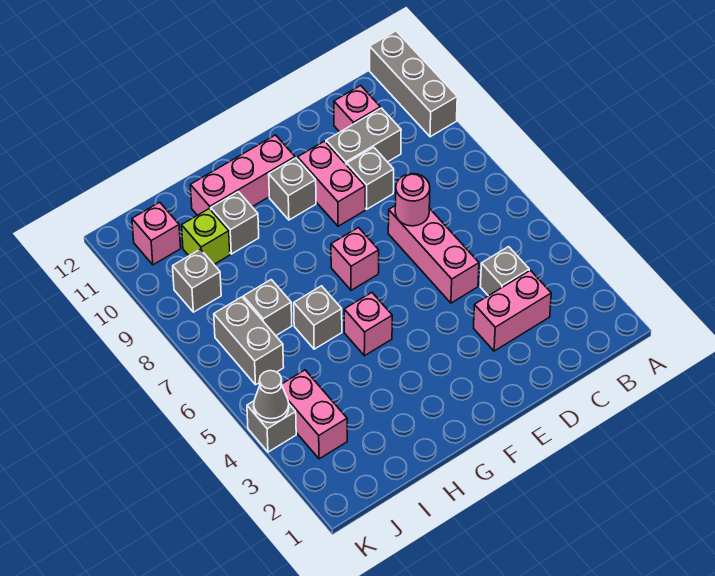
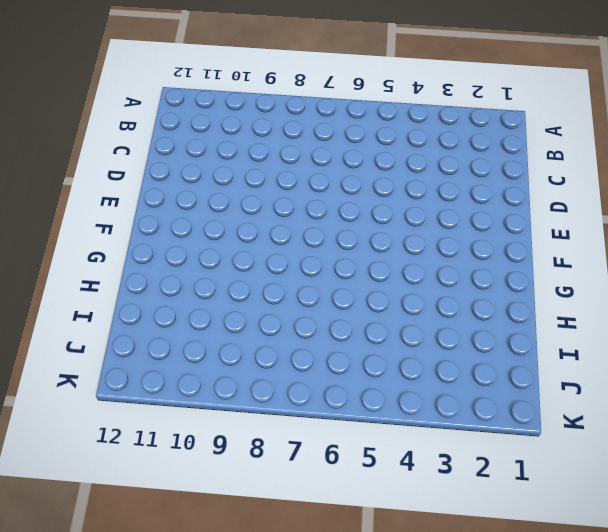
none -> grey brick A10:A12 level 1
none -> pink brick C3:D3 level 1
none -> grey brick C4 level 1

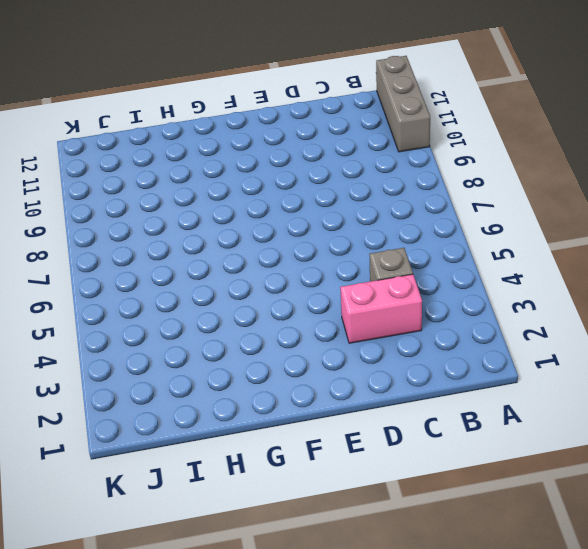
none -> grey brick C10:D10 level 1
none -> pink brick C11 level 1
none -> pink brick D5:D7 level 1

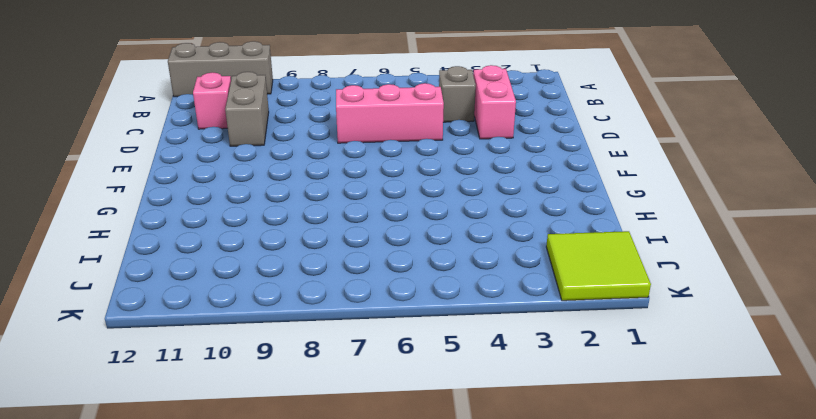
lime tile J1:K2 level 1 -> none
none -> grey brick D9 level 1
none -> pink brick E9:E10 level 1
none -> pink brick F7 level 1

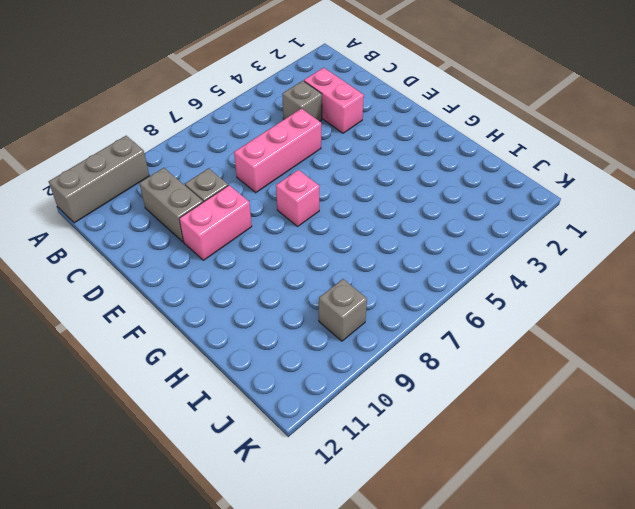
none -> pink brick C11 level 1
none -> grey brick F10 level 1
none -> pink brick F11:H11 level 1

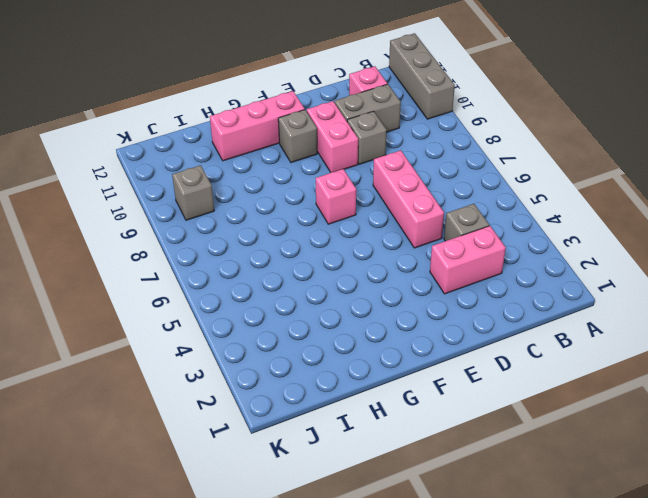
none -> pink brick G5 level 1
none -> grey brick H6 level 1
none -> grey brick H10 level 1

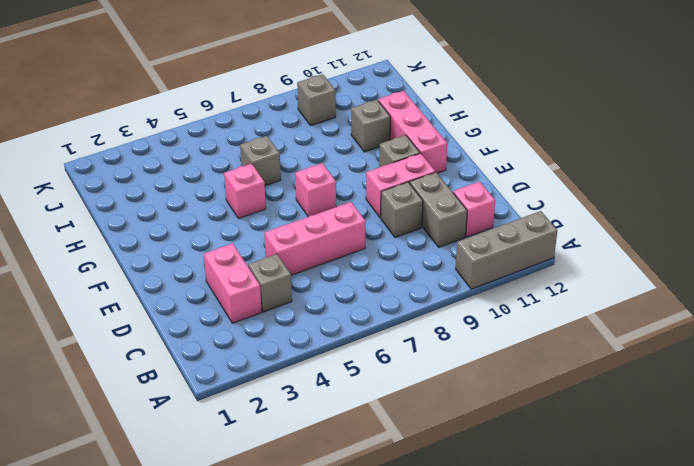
none -> grey brick I7 level 1
none -> lime brick I10 level 1
none -> pink brick J3:J4 level 1

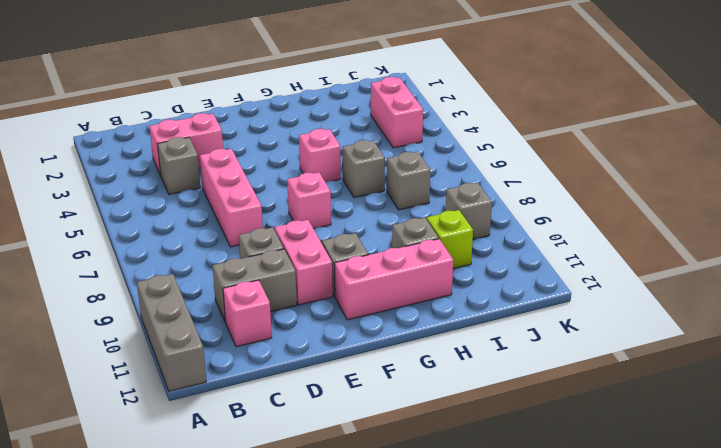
none -> grey brick J6:J7 level 1
none -> pink brick J11 level 1
none -> grey brick K4 level 1

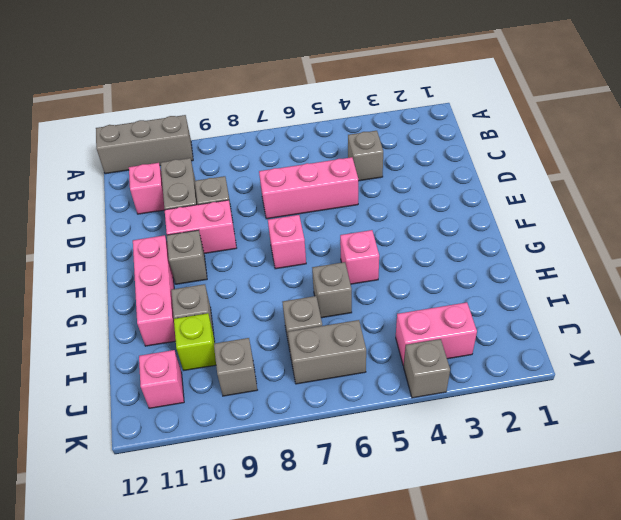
none -> pink brick C3:D3 level 1
none -> pink round brick D7 level 2
none -> grey cone K4 level 2

